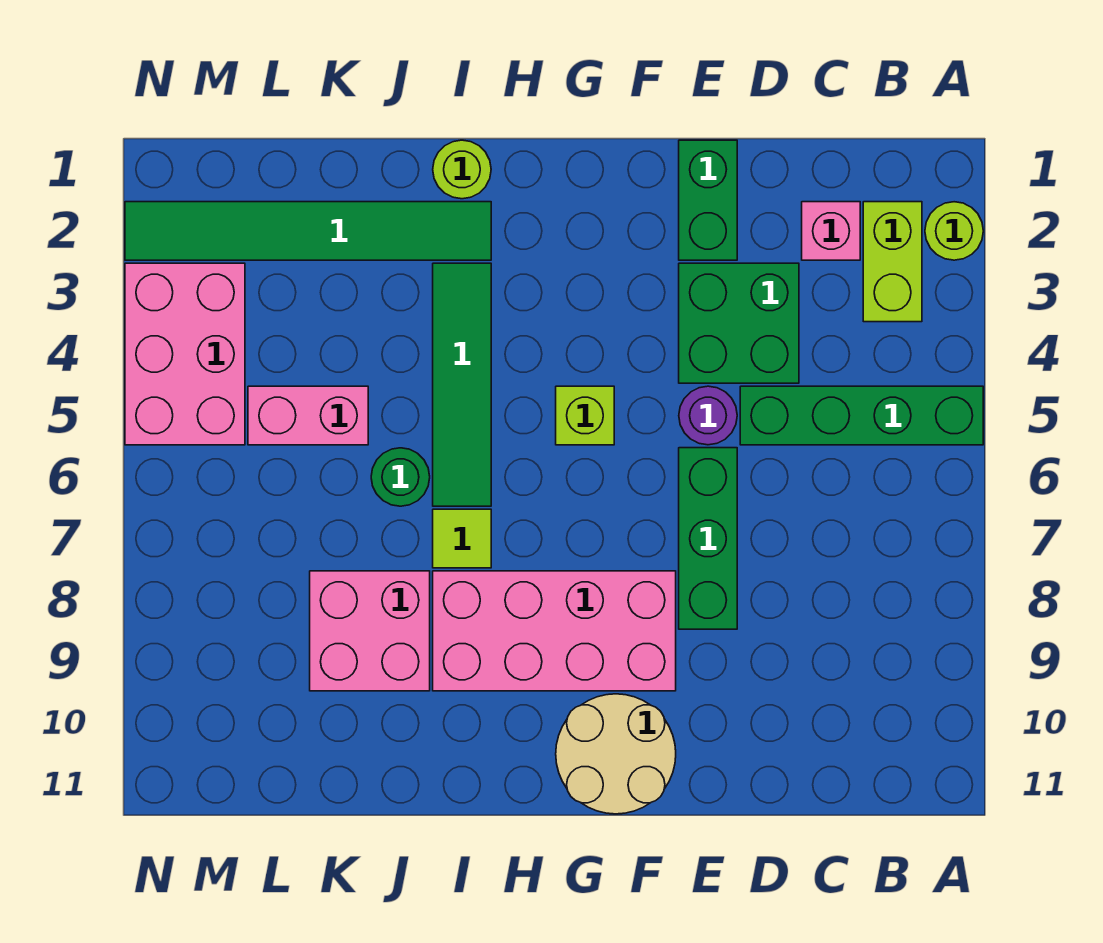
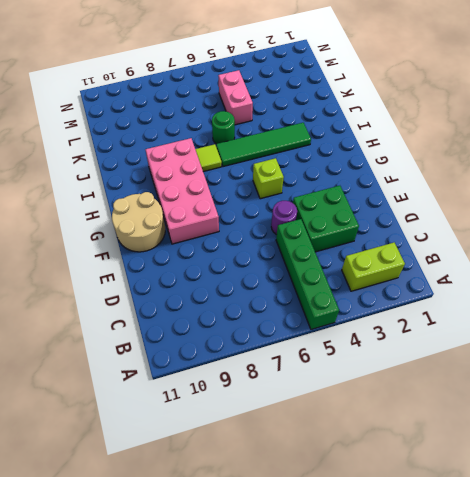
none -> lime round brick A2 level 1
none -> pink brick C2 level 1
none -> green brick E1:E2 level 1

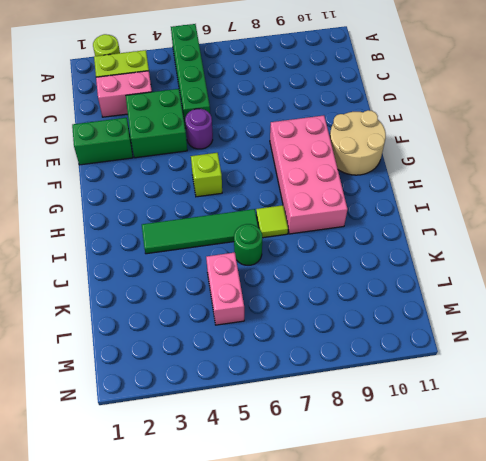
pink brick C2:C3 level 1 -> pink brick C2 level 1
none -> green brick E6:E8 level 1
none -> lime round brick I1 level 1
none -> green tile I2:N2 level 1

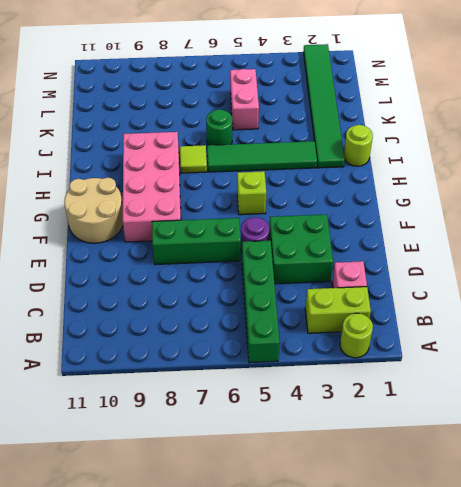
none -> green brick E1:E2 level 1
none -> pink brick J8:K9 level 1
none -> pink brick M3:N5 level 1

